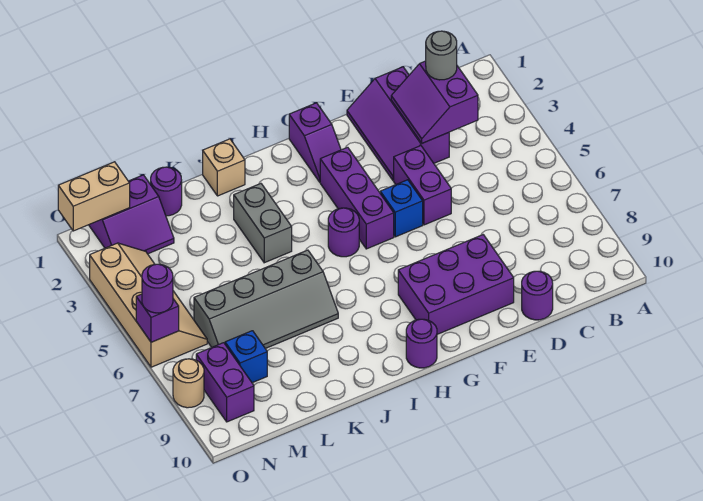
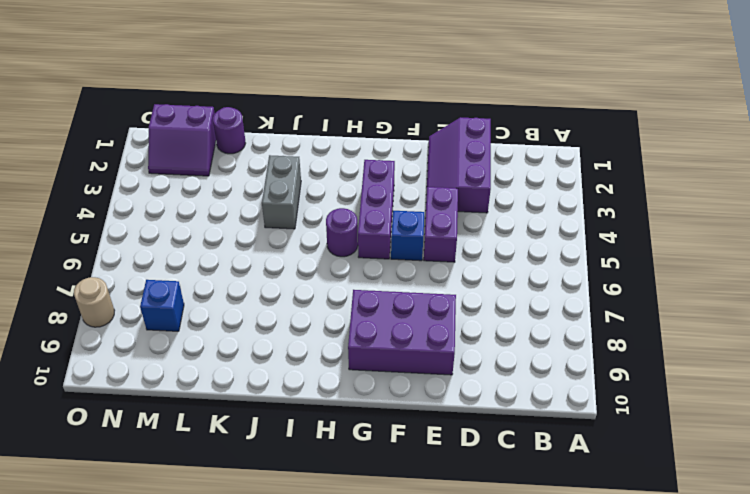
none -> purple round brick D10 level 1
none -> purple slope G1:G2 level 1 top 1
none -> purple round brick H10 level 1

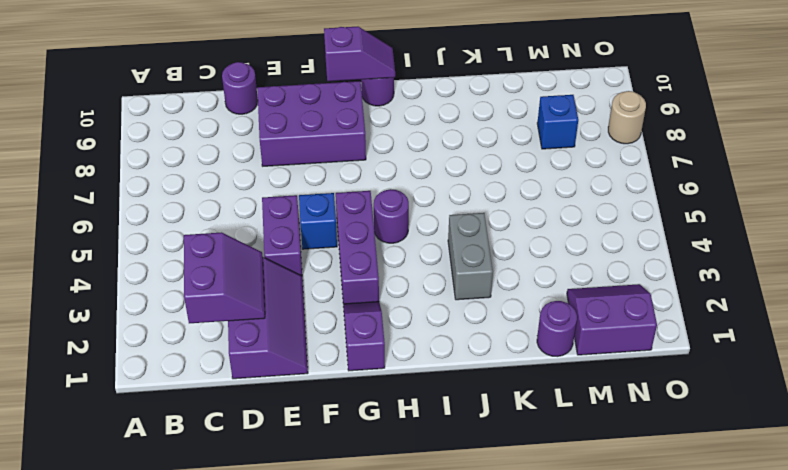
purple slope G10:H10 level 2 top G -> none
none -> tan brick J1 level 1
none -> grey slope J6:M7 level 1 top 6
none -> tan slope N3:O6 level 1 top O

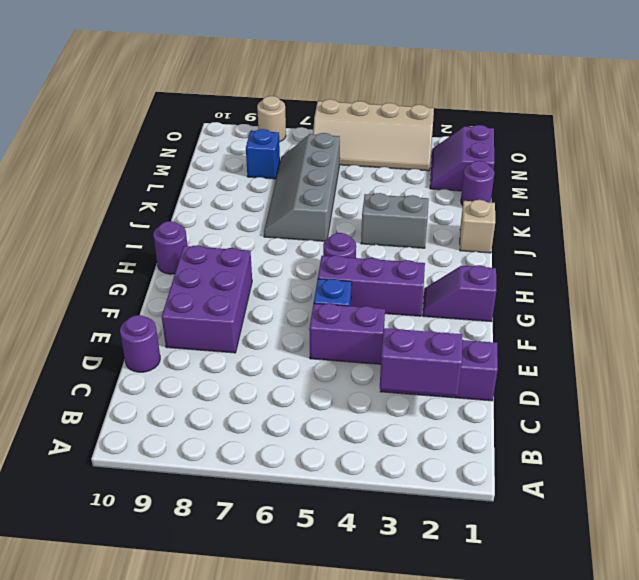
none -> purple brick N8:N9 level 1
none -> tan brick N1:O1 level 2
none -> purple brick O6 level 2

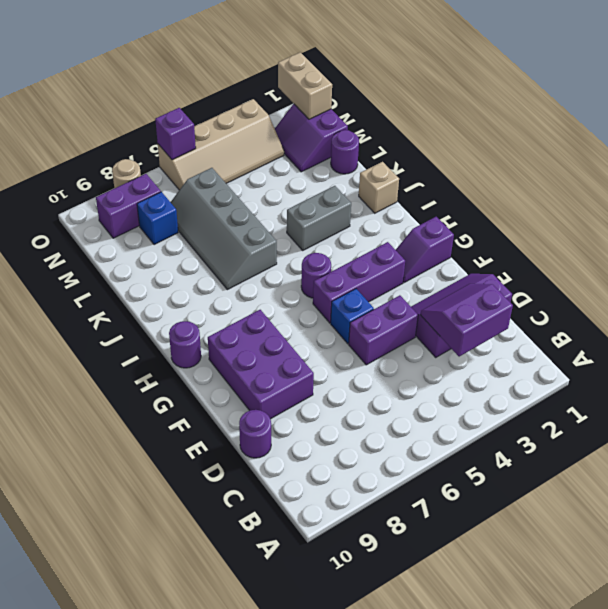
none -> grey round brick C2 level 3
none -> purple round brick O6 level 3

